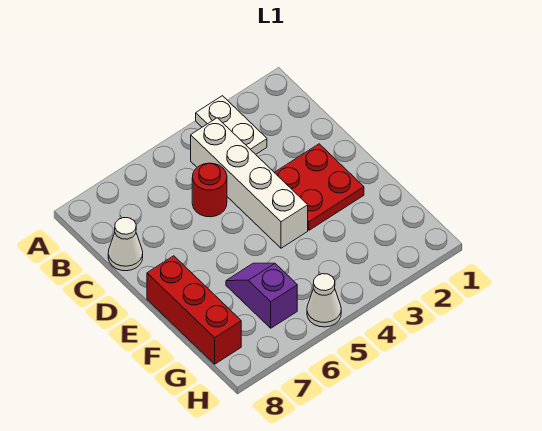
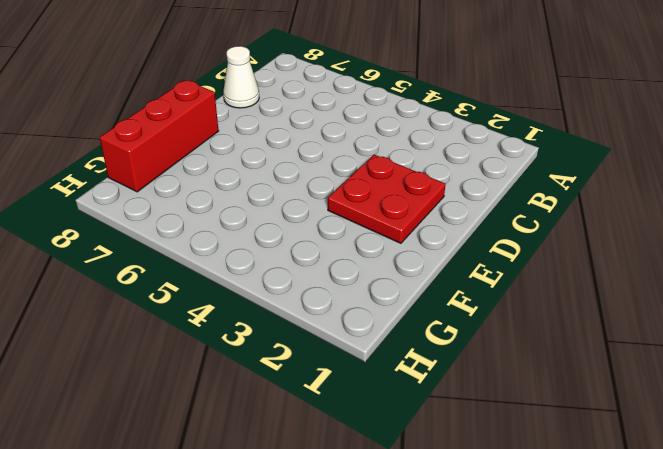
none -> white plate A3:B3 level 1
none -> white brick B4:E4 level 1

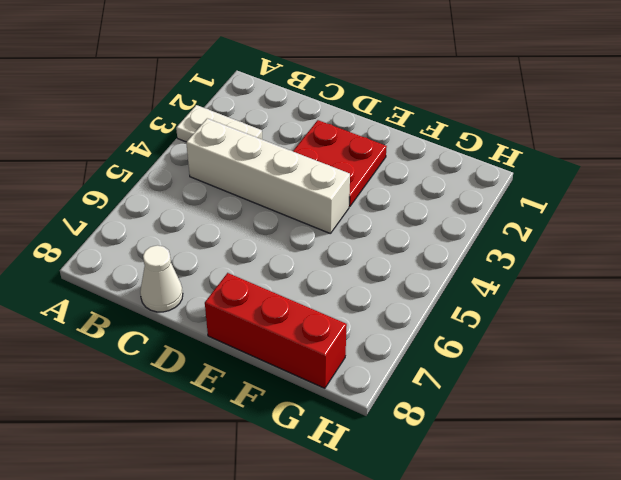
none -> red round brick C5 level 1
none -> purple slope F6:G6 level 1 top G

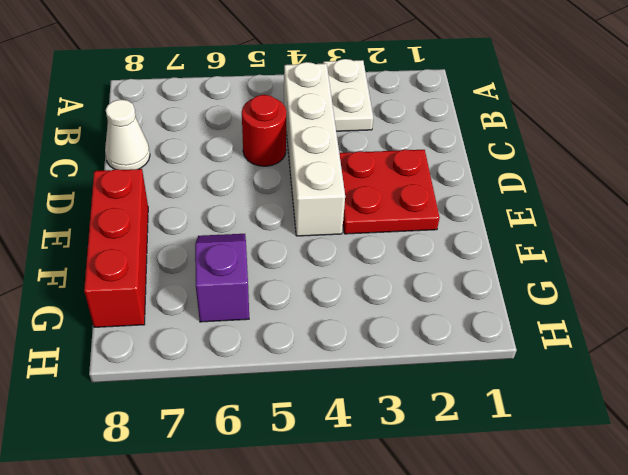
none -> white cone H5 level 1

